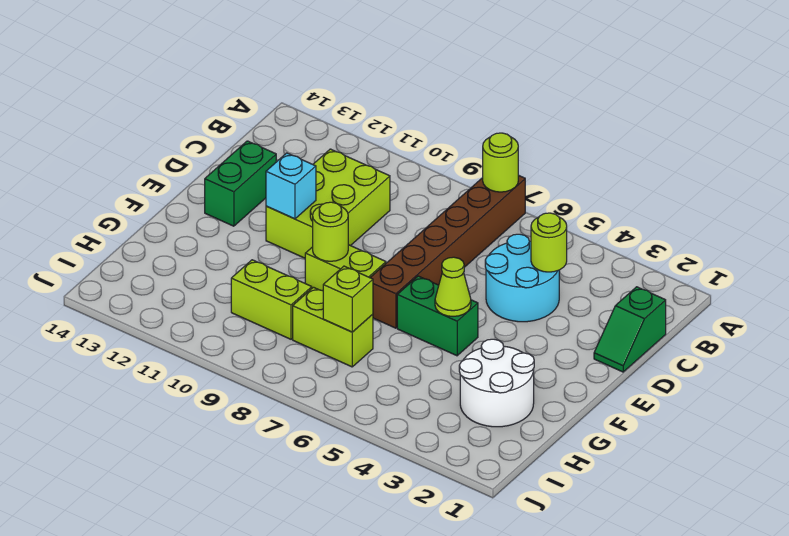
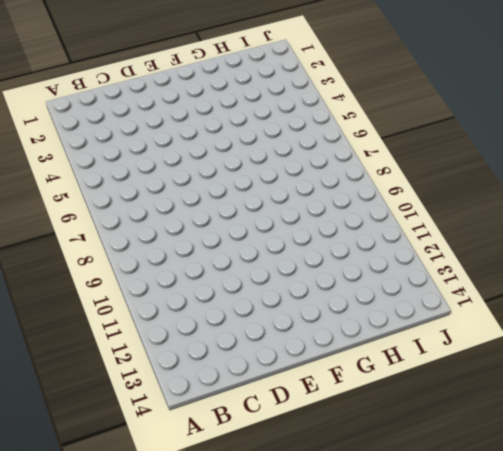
none -> brown brick A7:F7 level 1
none -> green slope C1:D1 level 1 top C
none -> cyan round brick C4:D5 level 1

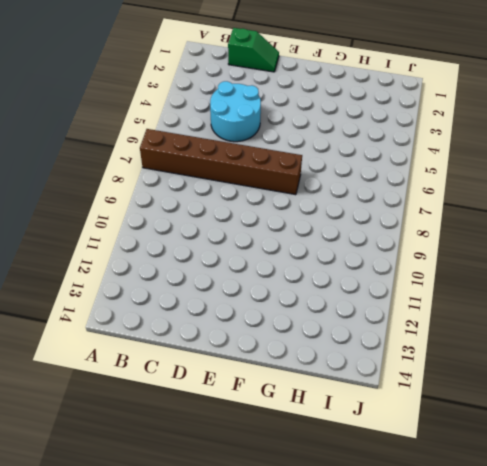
none -> lime brick C10:E11 level 1
none -> green brick D13:E13 level 1
none -> green brick F5:F6 level 1

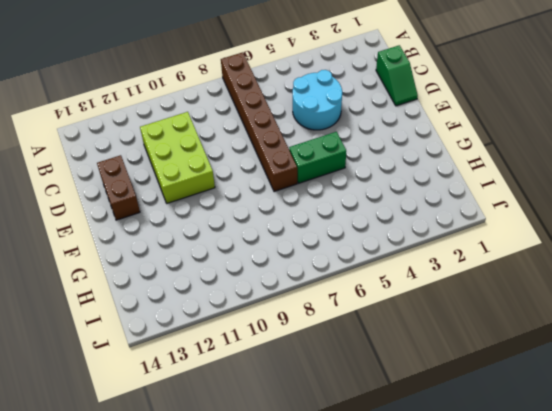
brown brick D13:E13 level 1 -> green brick D13:E13 level 1
none -> lime brick F8:F9 level 1
none -> white round brick G2:H3 level 1
none -> lime brick H7:H8 level 1

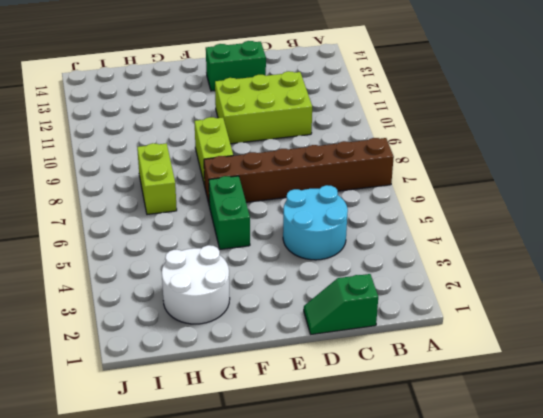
none -> lime brick H9:H10 level 1
none -> lime round brick A7 level 2
none -> lime round brick C4 level 2

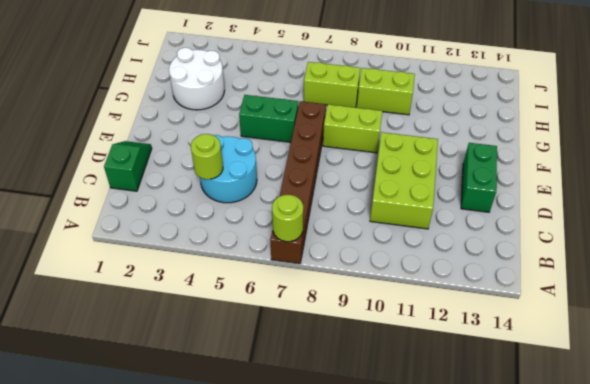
none -> cyan brick E11 level 2
none -> lime cone F5 level 2
none -> lime round brick F9 level 2

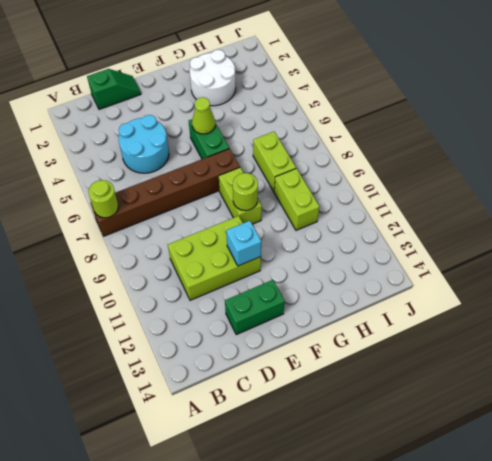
none -> lime round brick C4 level 2
none -> lime brick H7 level 2

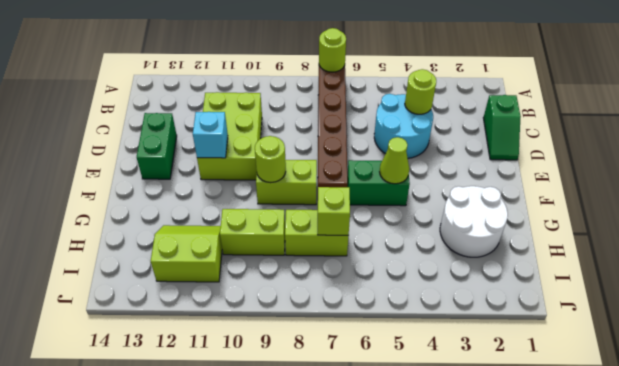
lime slope H11:I12 level 1 top I -> none

